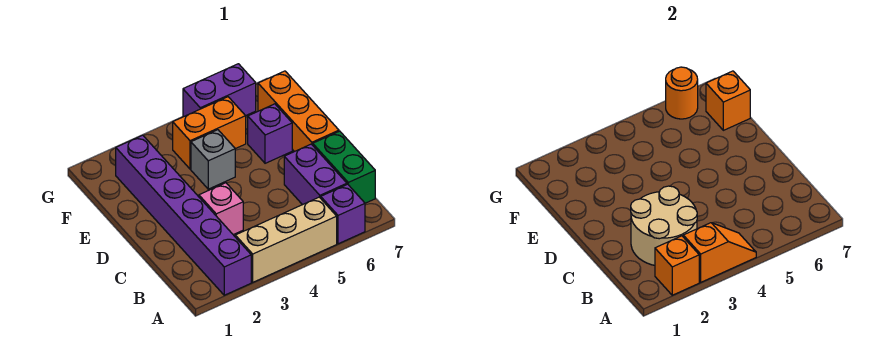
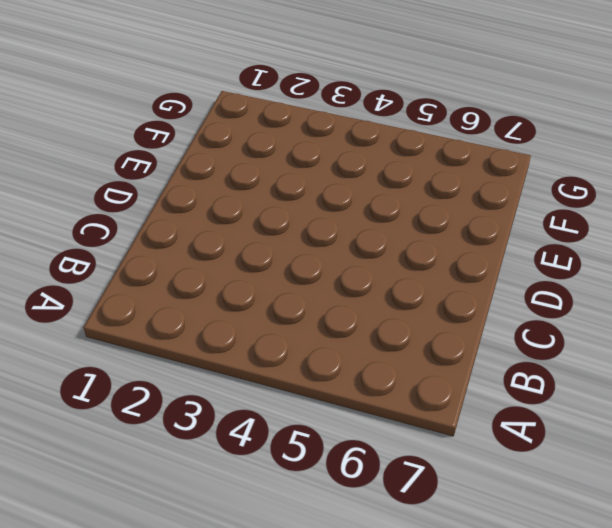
none -> purple brick A2:F2 level 1
none -> tan brick A3:A5 level 1
none -> purple brick A6 level 1

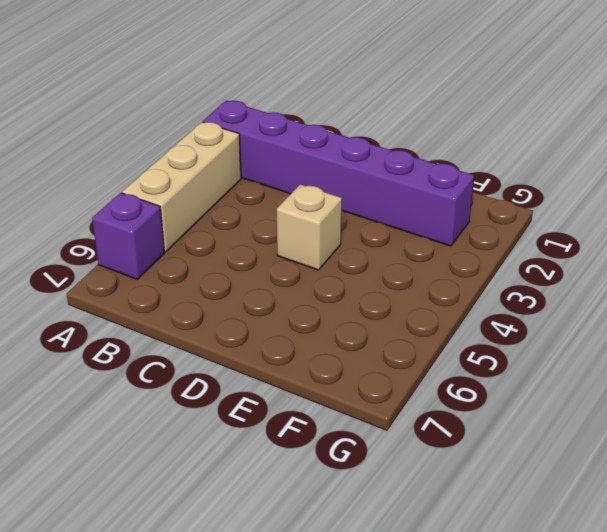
tan brick D4 level 1 -> none
none -> purple brick B6:C6 level 1
none -> green brick B7:C7 level 1
none -> pink brick C3 level 1

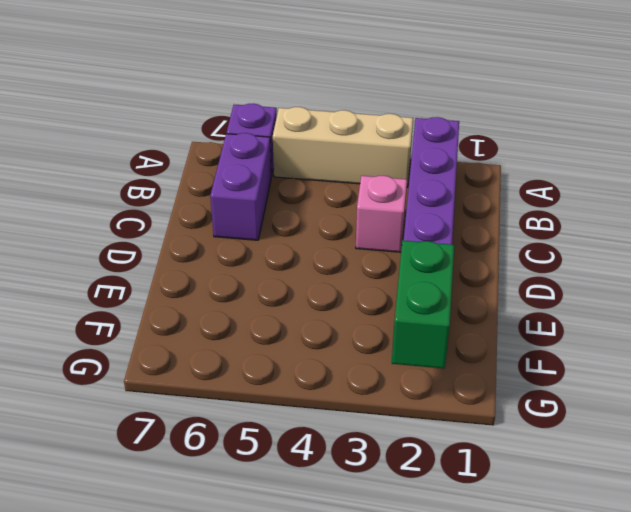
green brick F2:G2 level 2 -> green brick B7:C7 level 1
none -> orange brick D7:F7 level 1
none -> grey brick E4 level 1
none -> purple brick E6 level 1

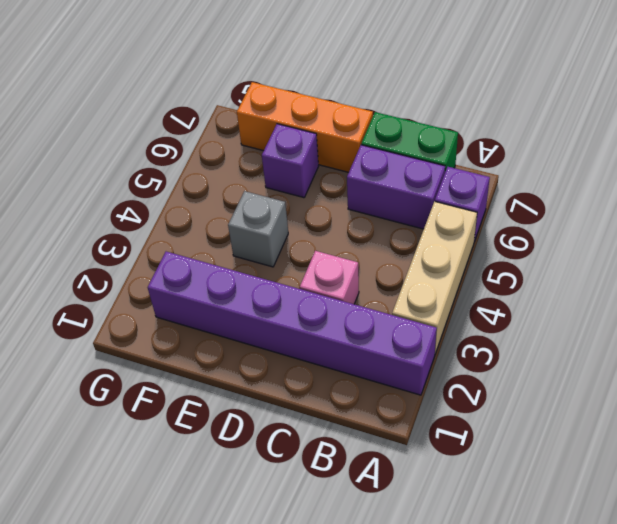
none -> orange brick F4:F5 level 1
none -> purple brick G5:G6 level 1
none -> orange brick A2 level 2

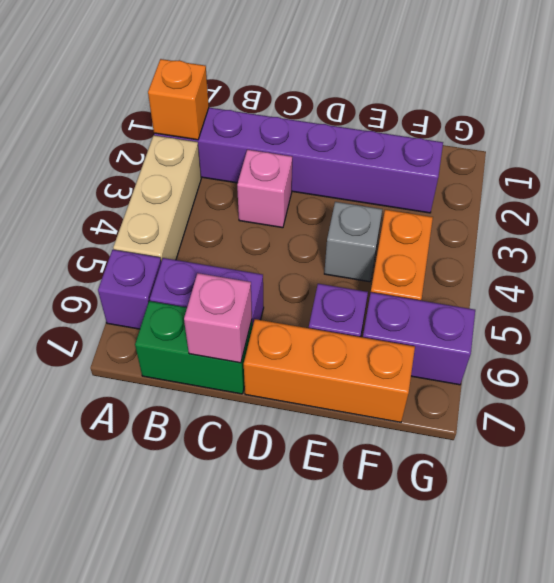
pink brick C7 level 2 -> none
purple brick F6:G6 level 1 -> purple brick G5:G6 level 1
none -> orange slope A3:A4 level 2 top 3
none -> tan round brick B2:C3 level 2
none -> orange brick F7 level 2

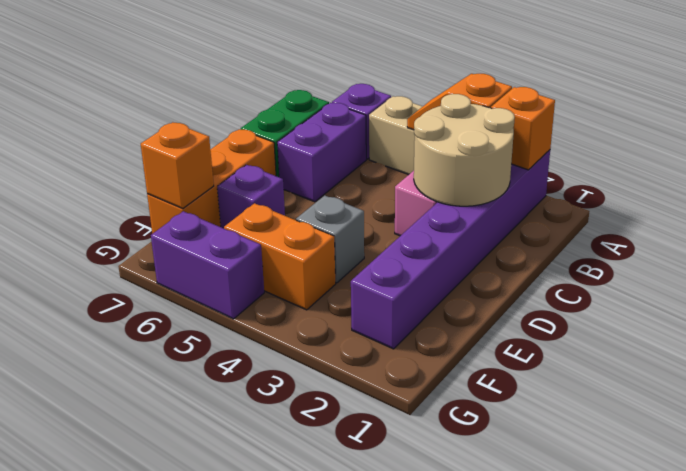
none -> orange round brick G6 level 2

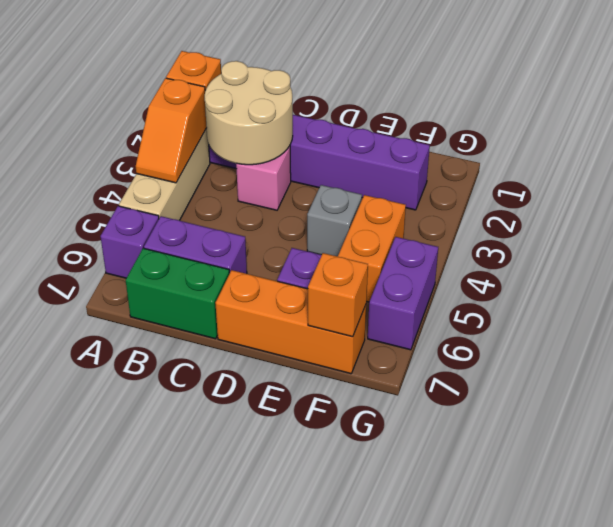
none -> orange round brick G6 level 2

